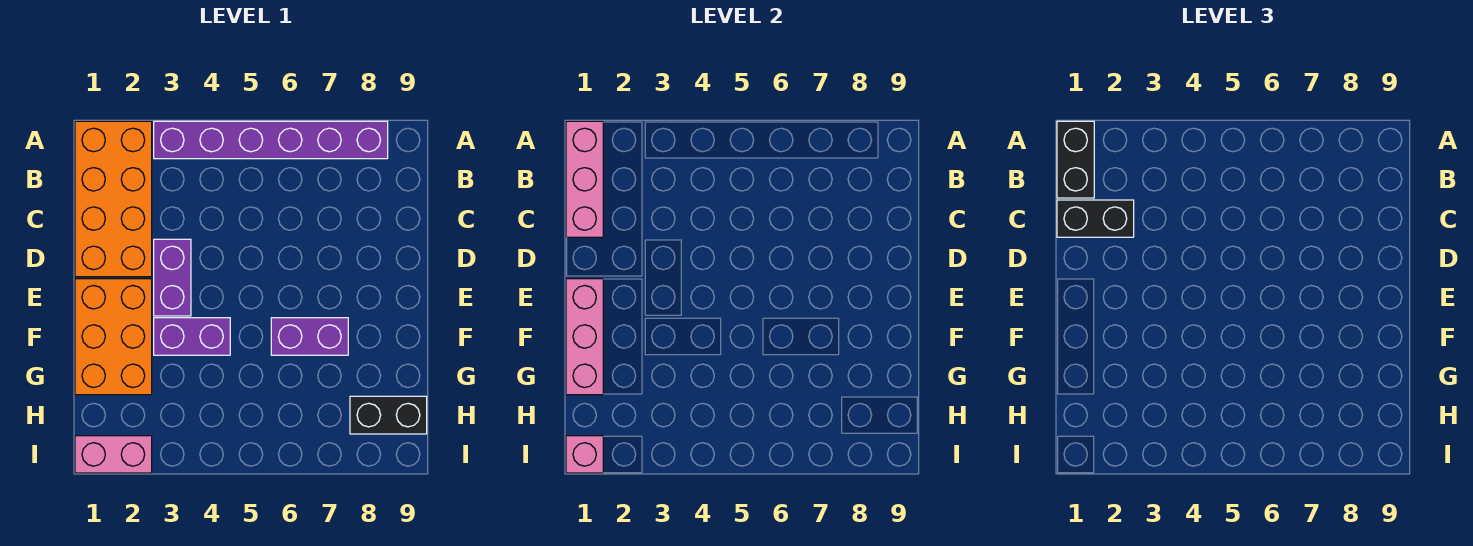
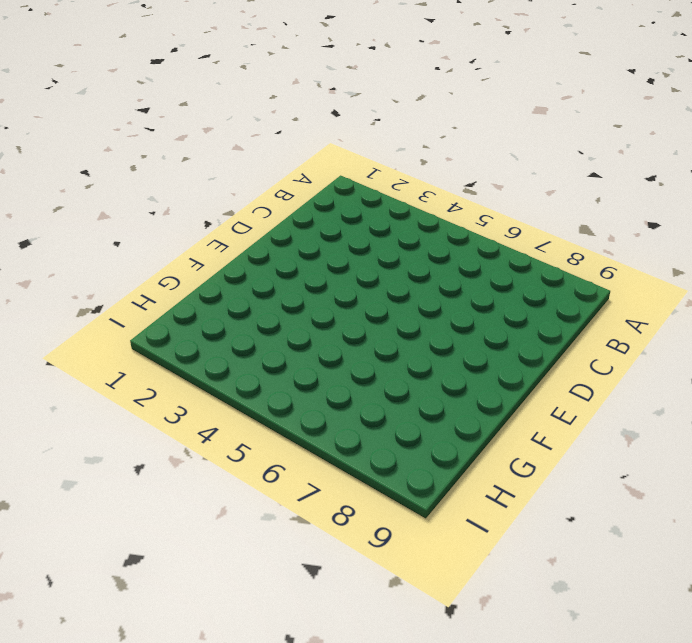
none -> orange brick A1:D2 level 1
none -> purple brick A3:A8 level 1
none -> purple brick D3:E3 level 1

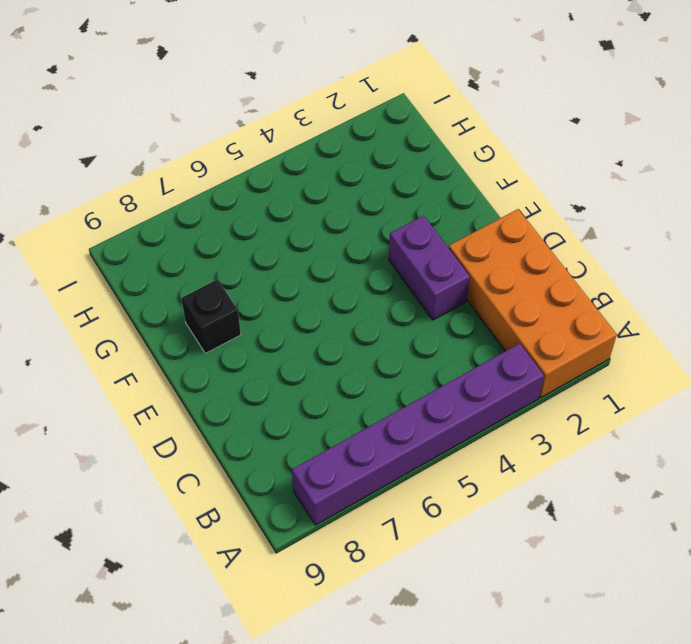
black brick F8 level 1 -> none
none -> orange brick E1:G2 level 1
none -> purple brick F3:F4 level 1
none -> purple brick F6:F7 level 1

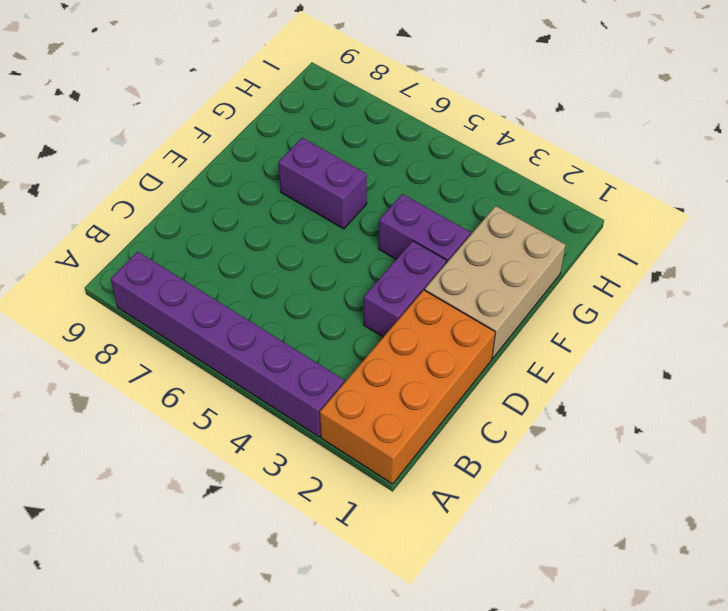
tan brick E1:G2 level 1 -> orange brick E1:G2 level 1
none -> black brick H8:H9 level 1
none -> pink brick I1:I2 level 1
none -> pink brick A1:C1 level 2

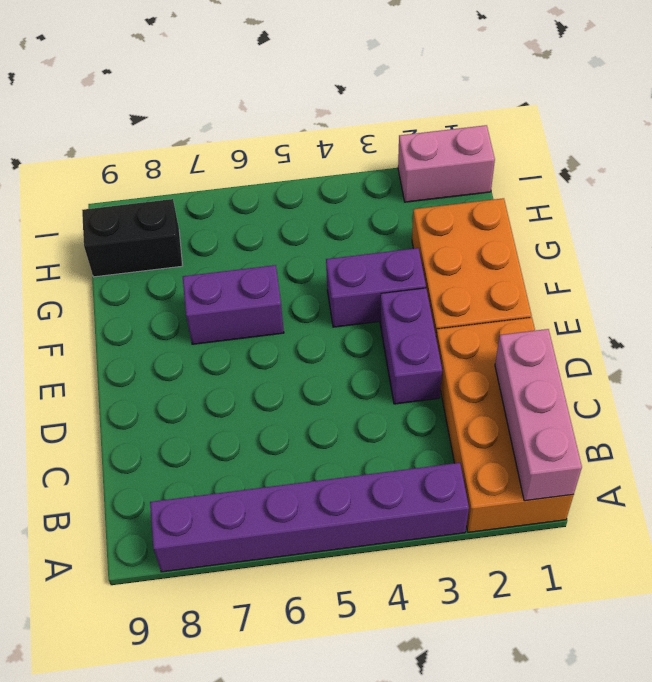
none -> pink brick E1:G1 level 2
none -> pink brick I1 level 2
none -> black brick A1:B1 level 3

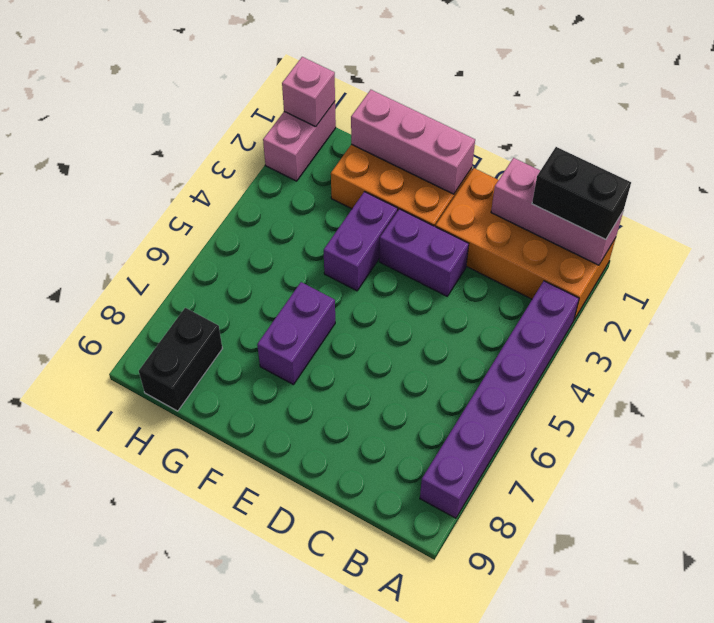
none -> black brick C1:C2 level 3

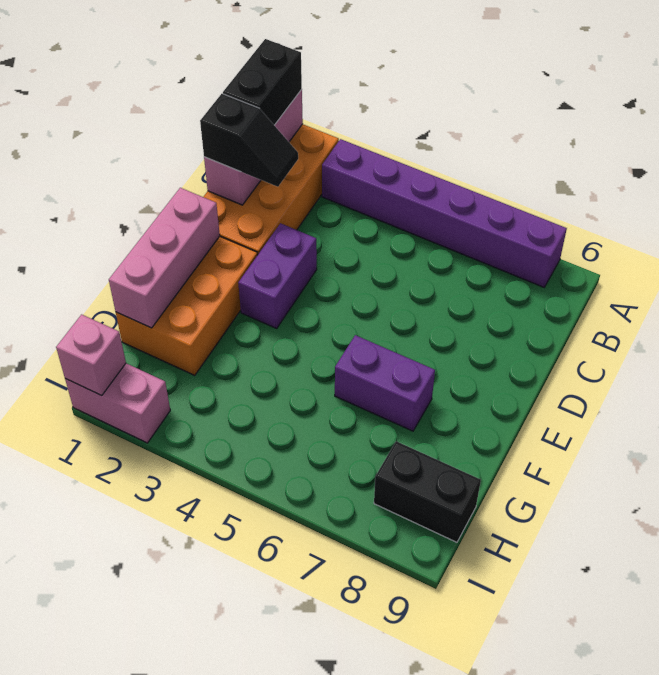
black slope C1:C2 level 3 top 1 -> black brick C1:C2 level 3
none -> purple brick F3:F4 level 1

